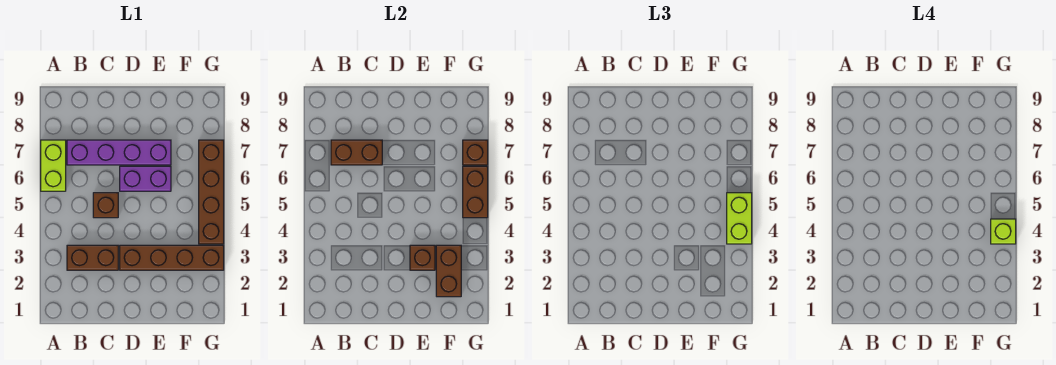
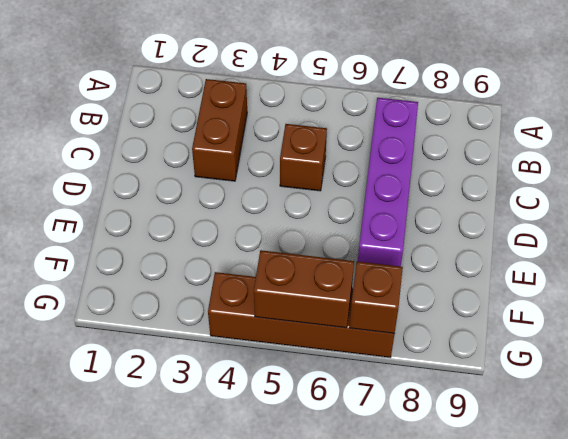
none -> lime brick A6:A7 level 1
none -> brown brick D3:G3 level 1
none -> purple brick D6:E6 level 1

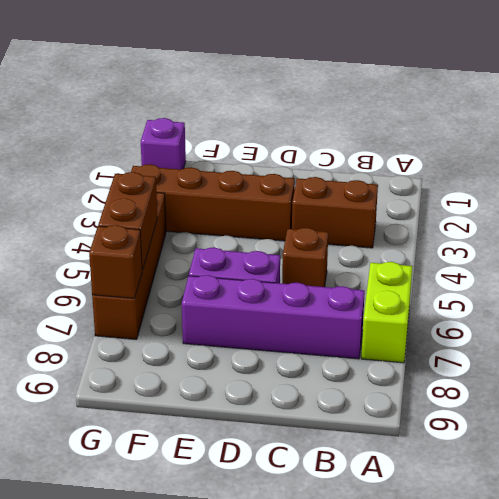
purple brick G1 level 1 -> none
none -> brown brick B7:C7 level 2
none -> brown brick E3 level 2
none -> brown brick F2:F3 level 2

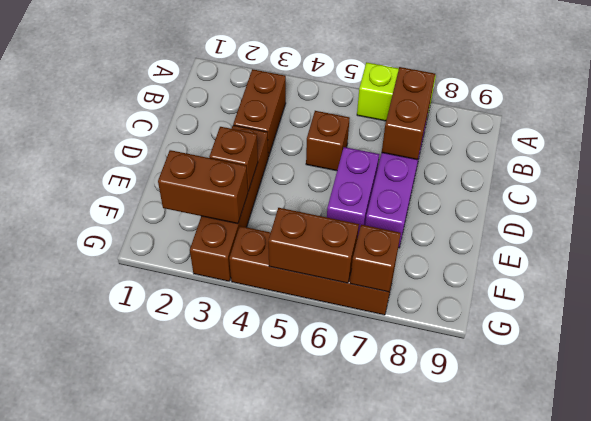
none -> lime brick G4:G5 level 3
none -> lime brick G4 level 4

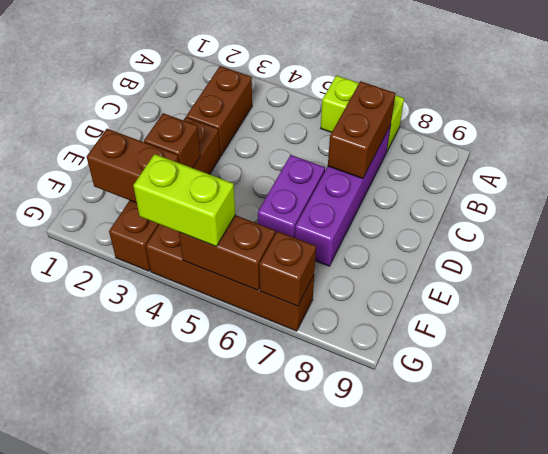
none -> brown brick C5 level 1
none -> lime brick G4 level 4

